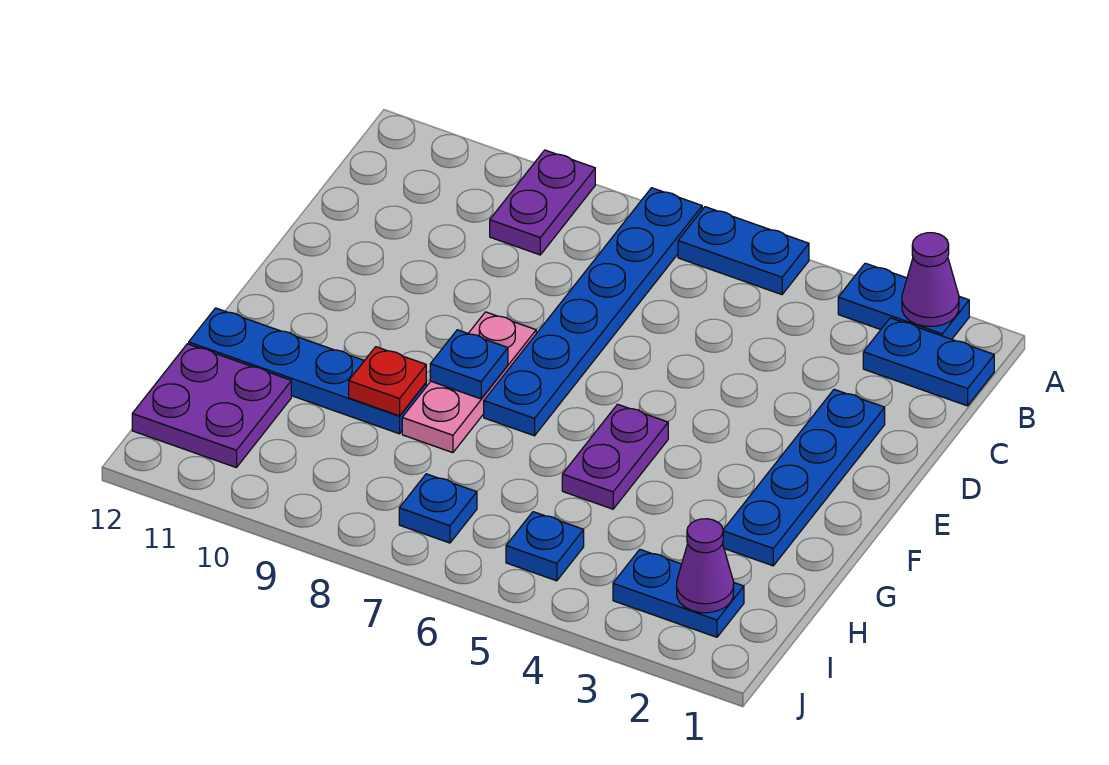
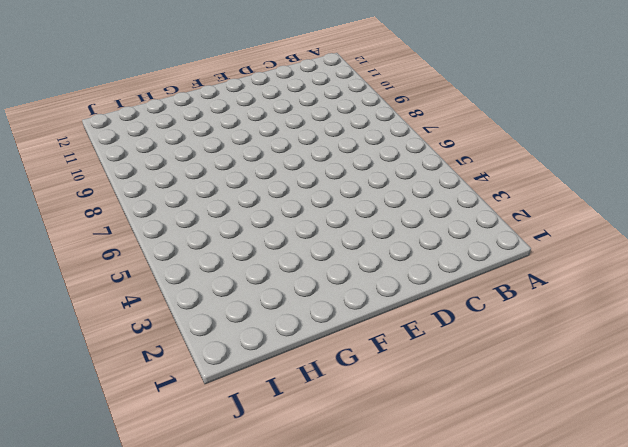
none -> blue plate A2:A3 level 1
none -> blue plate A5:A6 level 1
none -> blue plate A7:F7 level 1

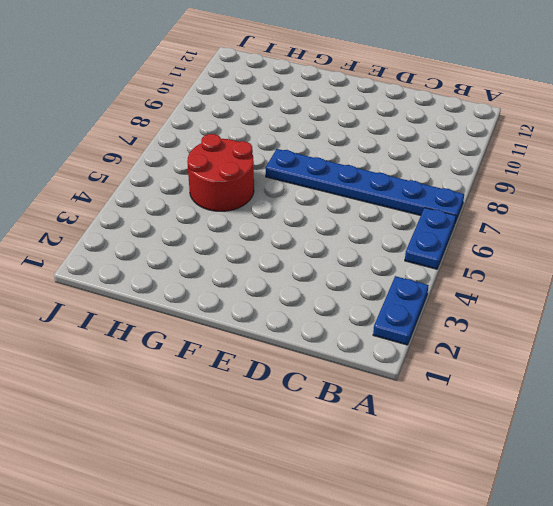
red round brick G5:H6 level 1 -> purple plate F5:G5 level 1
none -> purple plate A9:B9 level 1
none -> blue plate B1:B2 level 1
none -> blue plate D2:G2 level 1

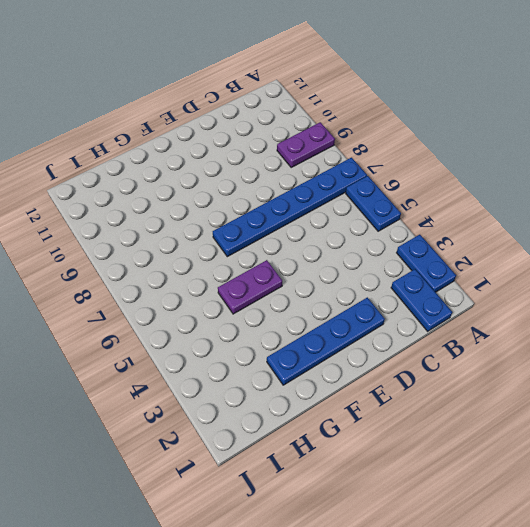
none -> pink plate E8:G8 level 1
none -> blue plate G9:G12 level 1
none -> purple plate H11:I12 level 1

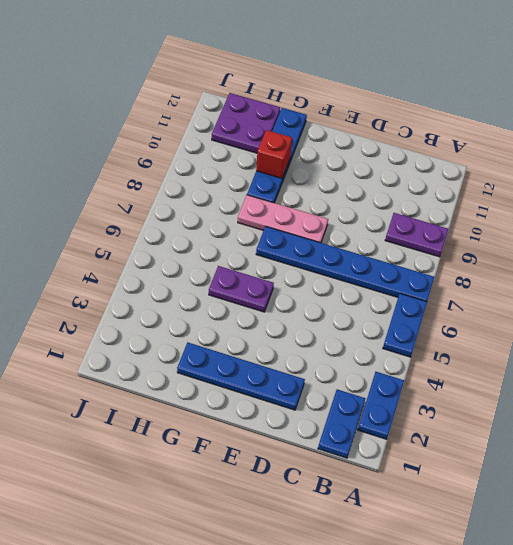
red brick G10 level 2 -> none
none -> blue plate I2:I3 level 1
none -> blue plate I5 level 1
none -> blue plate I7 level 1

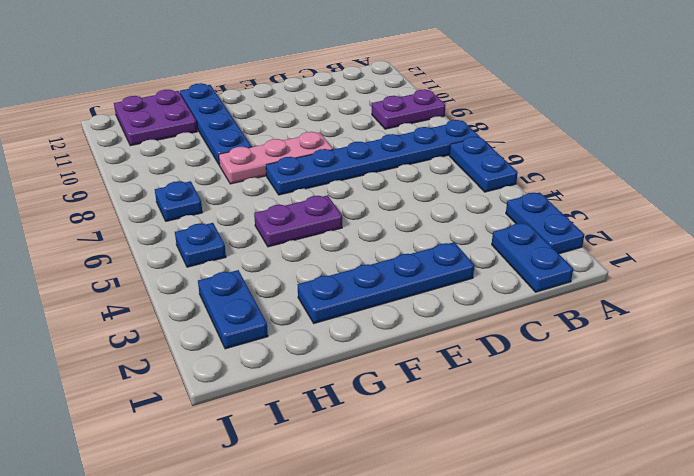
none -> purple cone A2 level 2
none -> blue plate F8 level 2
none -> red plate G9 level 2

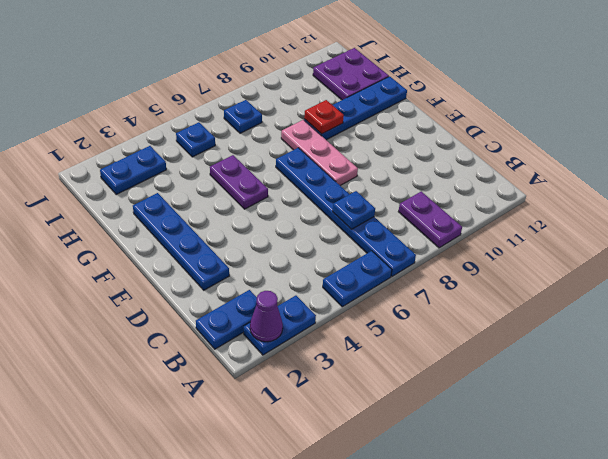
blue plate C7 level 2 -> blue plate F8 level 2
none -> purple cone I2 level 2

